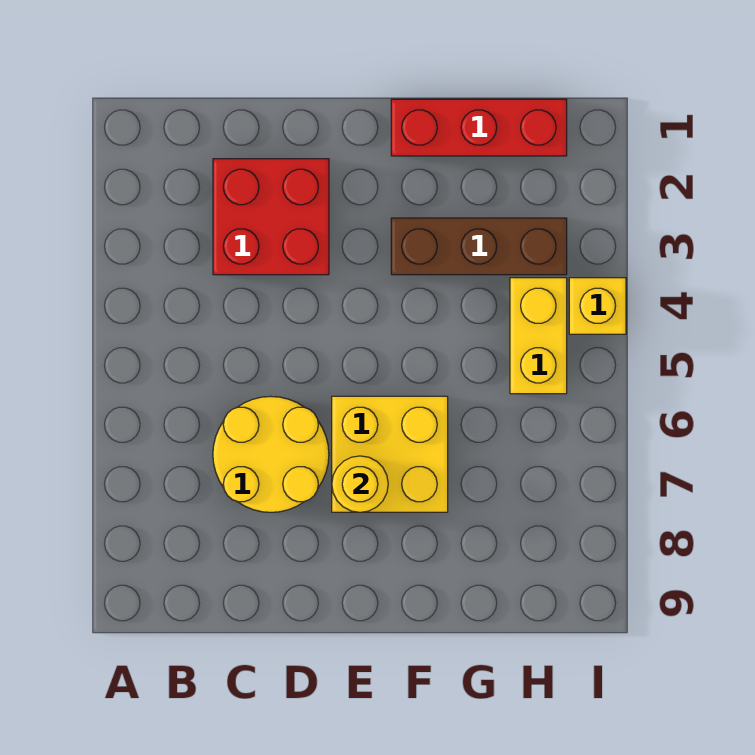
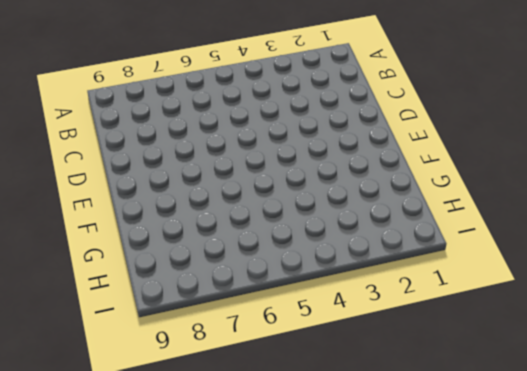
none -> red brick C2:D3 level 1
none -> yellow round brick C6:D7 level 1

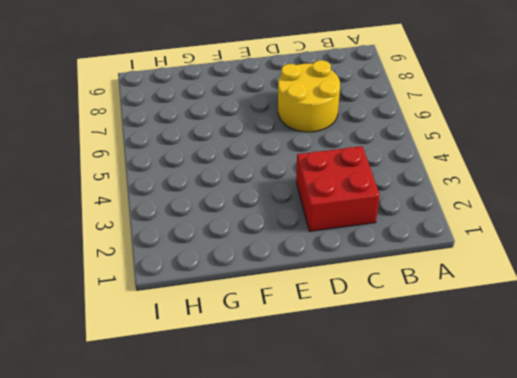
none -> yellow brick E6:F7 level 1
none -> red brick F1:H1 level 1

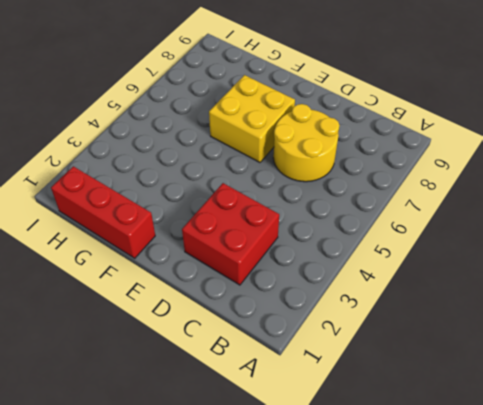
none -> brown brick F3:H3 level 1
none -> yellow brick H4:H5 level 1

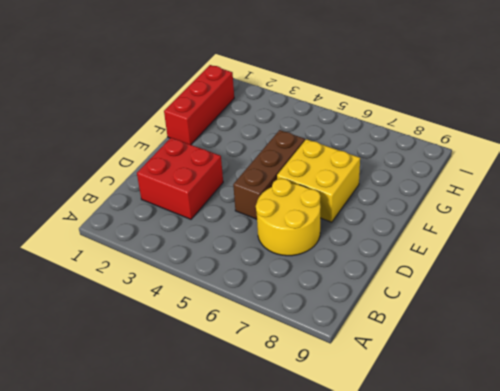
brown brick D5:F5 level 1 -> brown brick F3:H3 level 1
none -> yellow brick H4:H5 level 1
none -> yellow brick I4 level 1

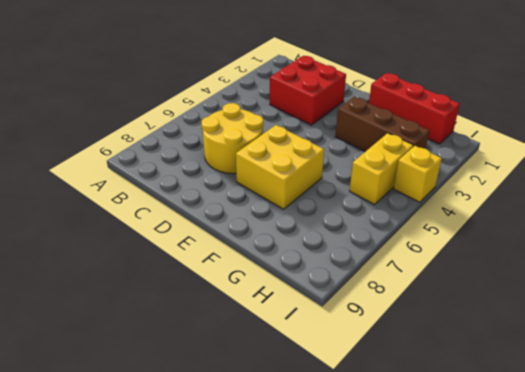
none -> yellow round brick E7 level 2

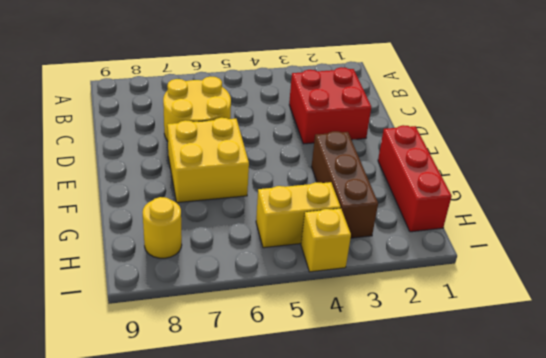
yellow round brick H8 level 1 -> yellow round brick E7 level 2

